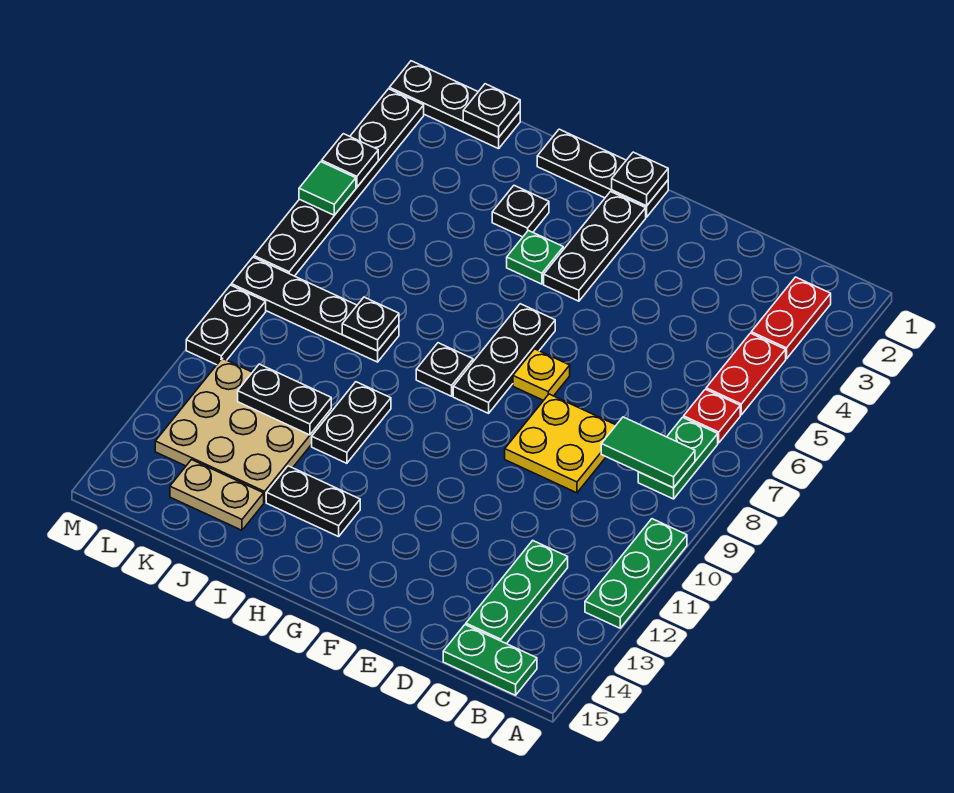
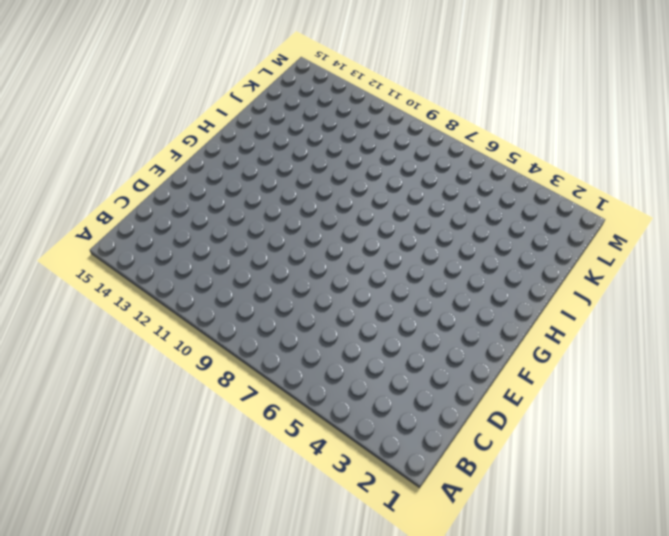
none -> green plate A10:A12 level 1
none -> red plate B2:B3 level 1
none -> red plate B4:B5 level 1
none -> red plate B6 level 1

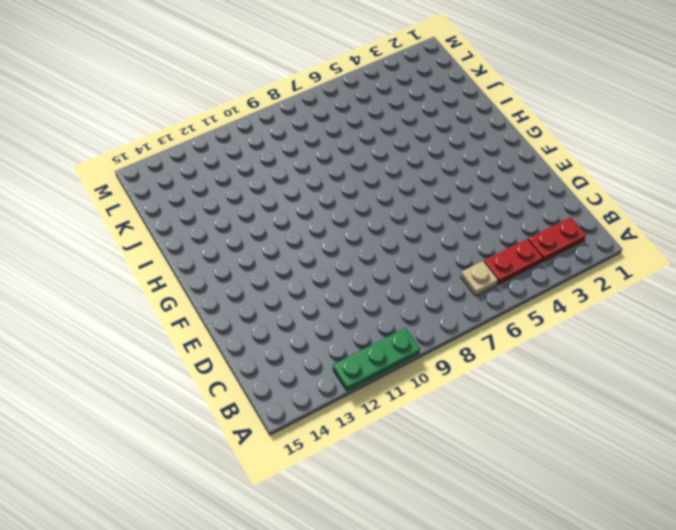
tan plate B6 level 1 -> red plate B6 level 1
none -> green plate B7:B8 level 1
none -> green plate B15:C15 level 1
none -> green plate C12:C14 level 1
none -> yellow plate D8:E9 level 1

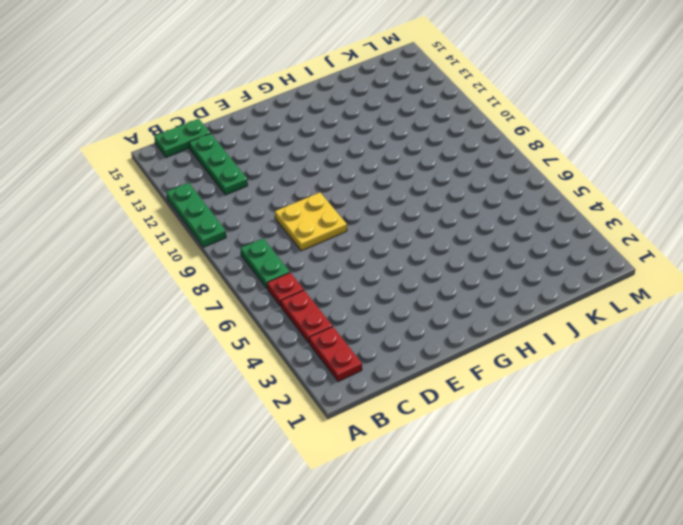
none -> yellow plate F7 level 1
none -> black plate G1:I1 level 1
none -> black plate G2:G4 level 1
none -> black plate G6:G8 level 1

